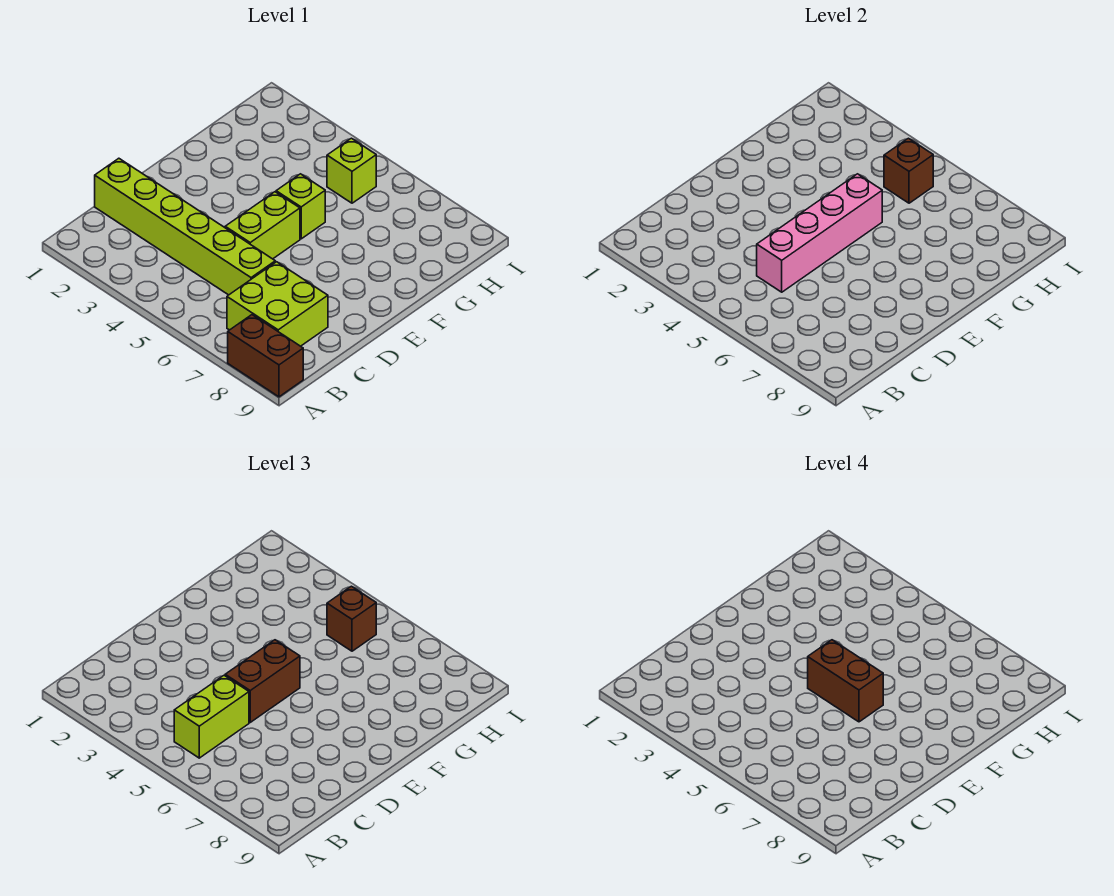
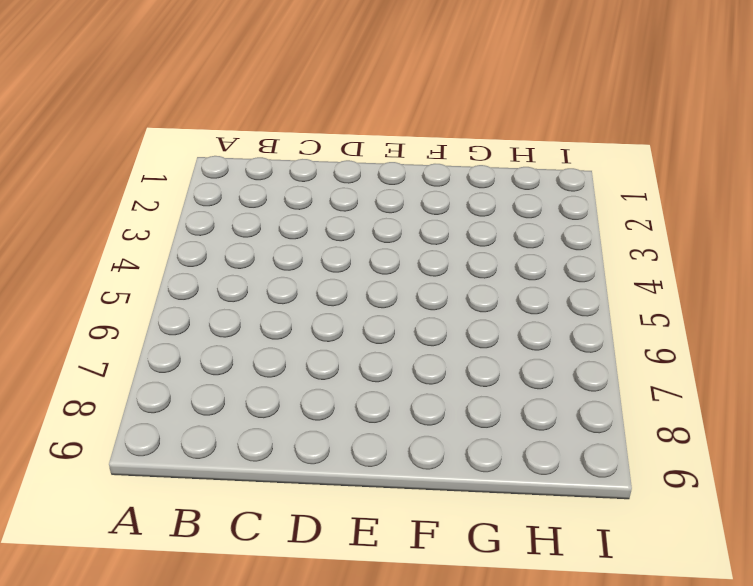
none -> brown brick A8:A9 level 1
none -> lime brick B7:C8 level 1
none -> lime brick C1:C6 level 1

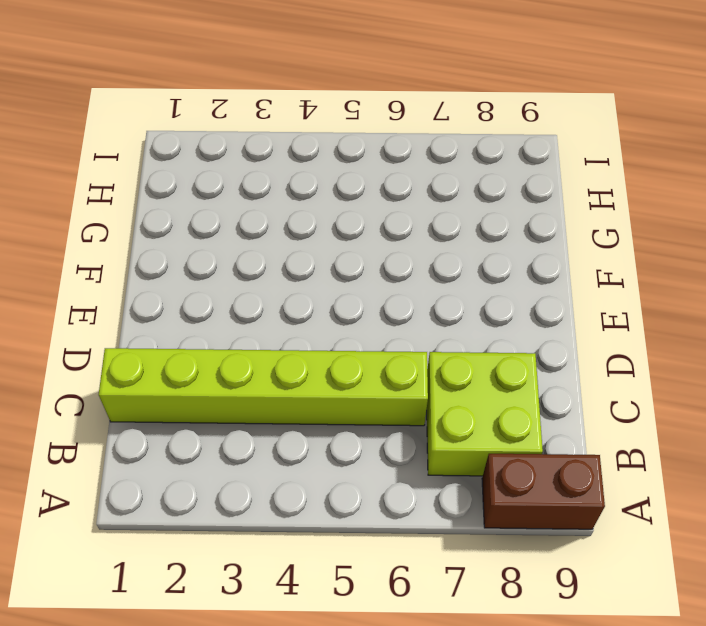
none -> lime brick D5:E5 level 1
none -> lime brick F5 level 1
none -> lime brick H5 level 1

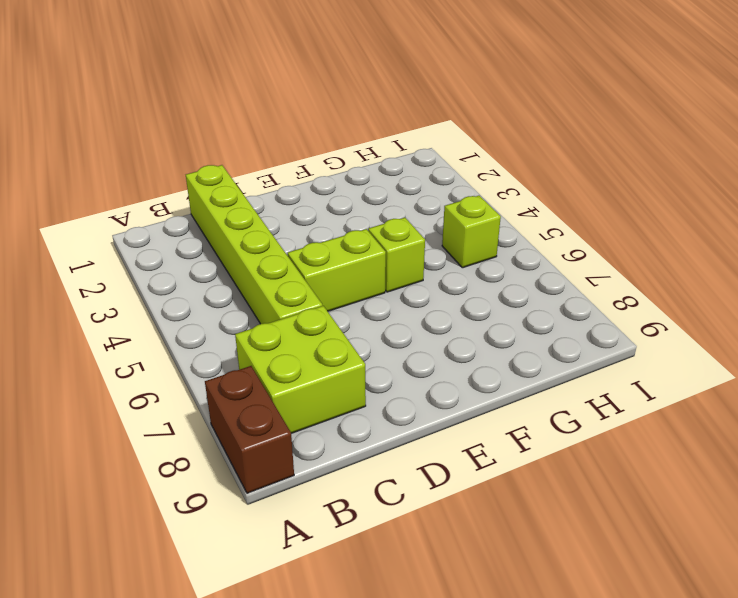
none -> pink brick C5:F5 level 2
none -> brown brick H5 level 2
none -> lime brick B5:C5 level 3

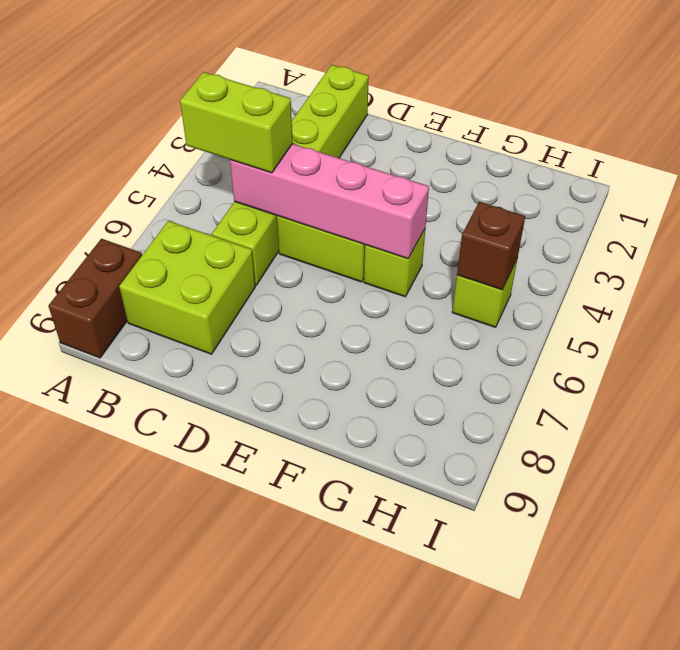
none -> brown brick D5:E5 level 3
none -> brown brick H5 level 3
none -> brown brick E5:E6 level 4

